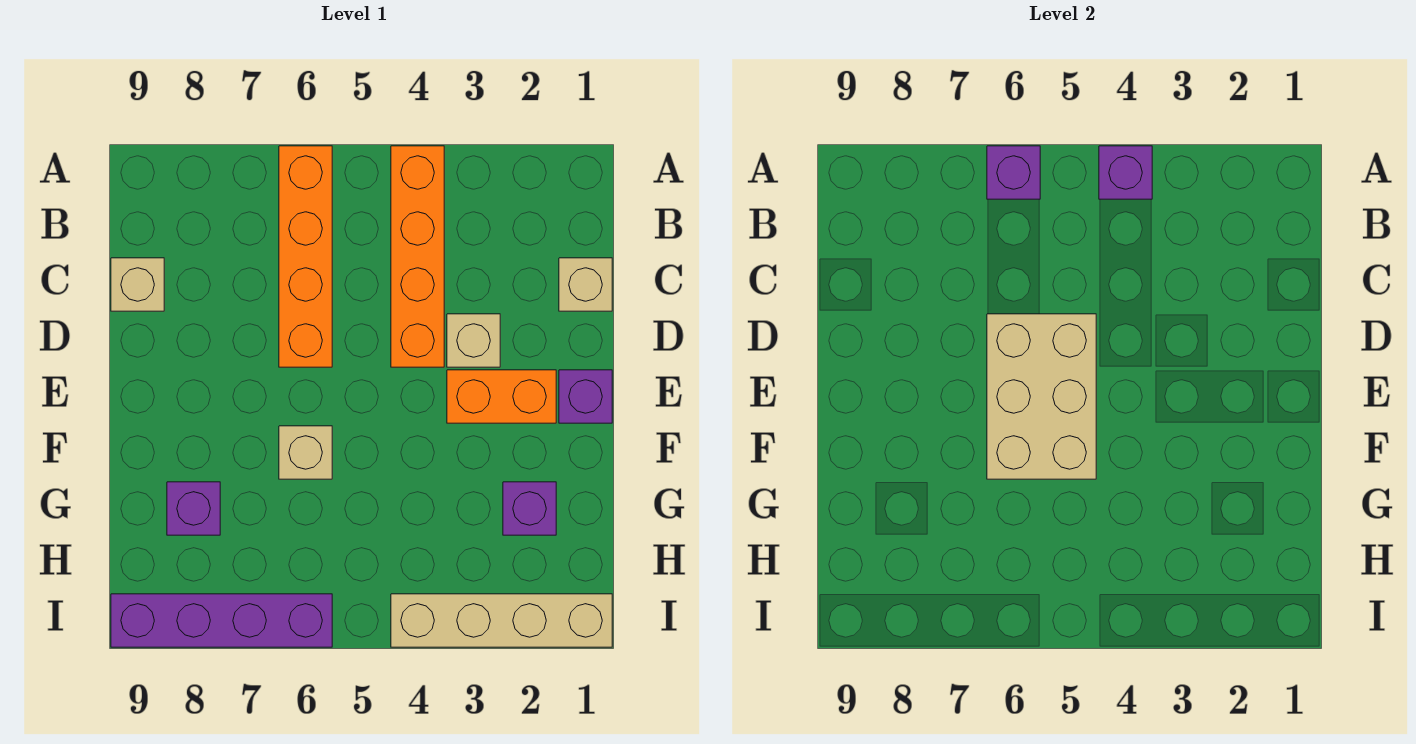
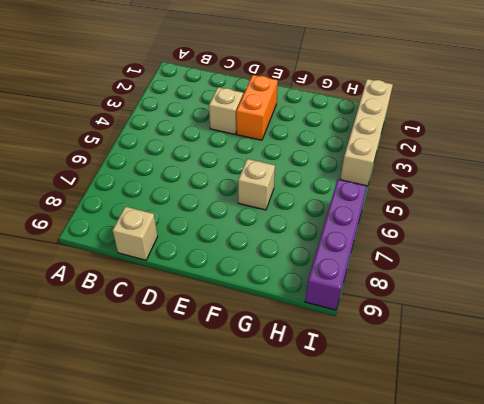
none -> orange brick A4:D4 level 1
none -> orange brick A6:D6 level 1
none -> tan brick C1 level 1

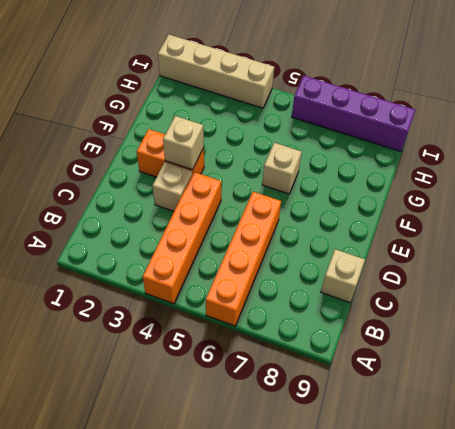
tan brick E3 level 2 -> tan brick C1 level 1
none -> purple brick E1 level 1
none -> purple brick G2 level 1
none -> purple brick G8 level 1

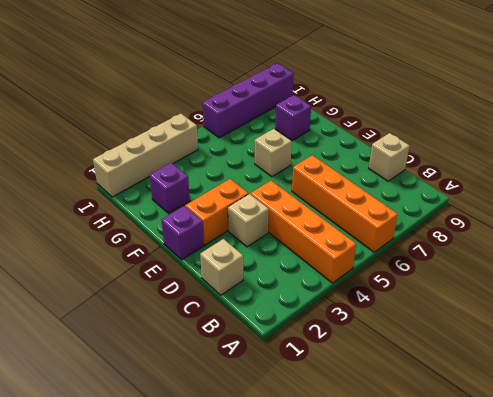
none -> purple brick A4 level 2
none -> purple brick A6 level 2
none -> tan brick D5:F6 level 2

